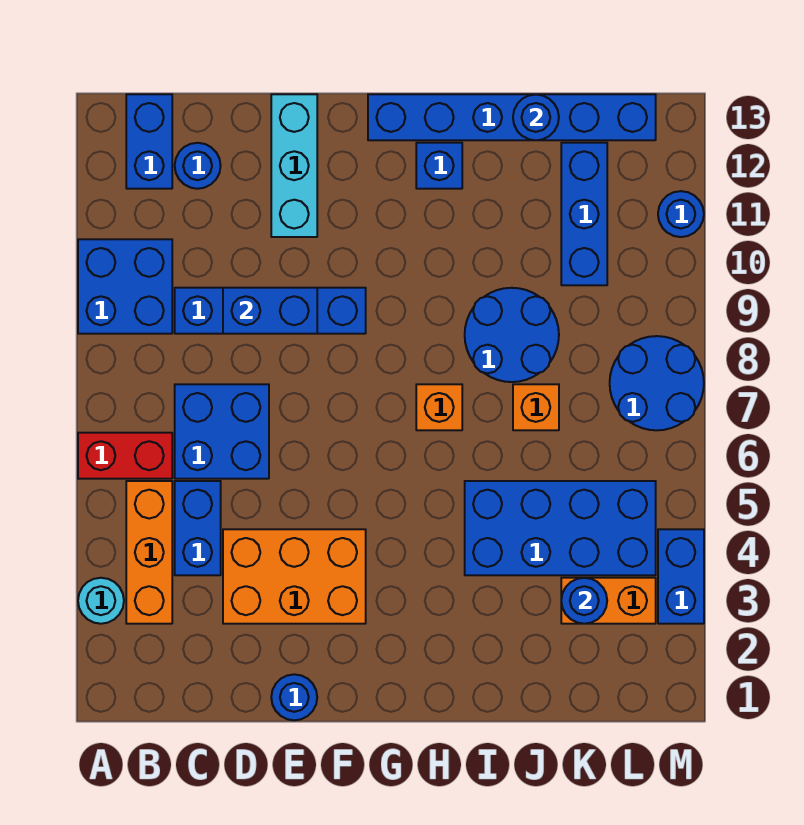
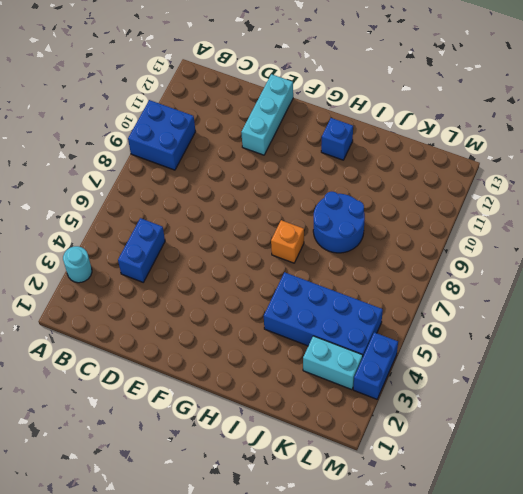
cyan brick K3:L3 level 1 -> orange brick K3:L3 level 1
none -> red brick A6:B6 level 1
none -> orange brick B3:B5 level 1
none -> blue brick B12:B13 level 1

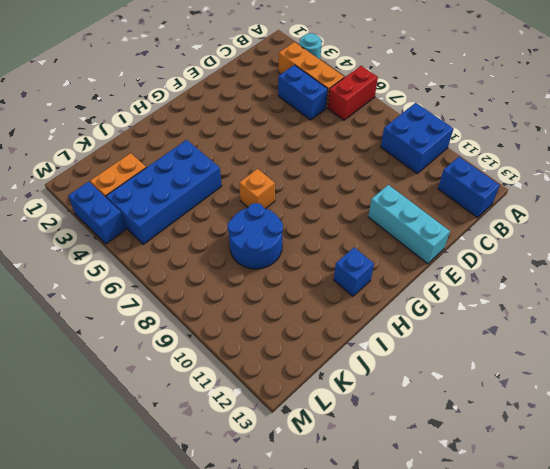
none -> blue brick C6:D7 level 1
none -> blue brick C9:F9 level 1
none -> blue round brick C12 level 1

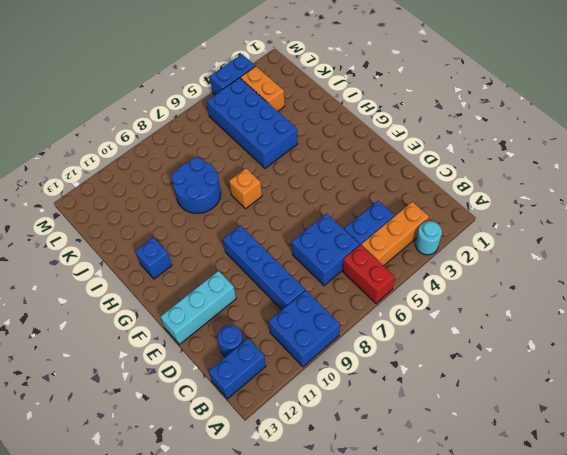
none -> orange brick D3:F4 level 1
none -> blue round brick E1 level 1
none -> blue brick G13:L13 level 1

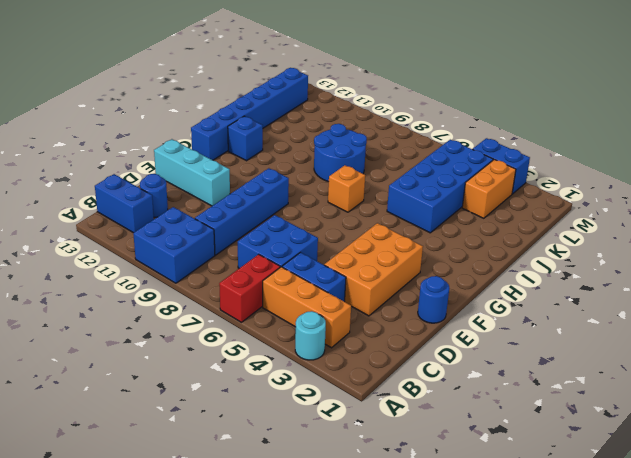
none -> orange brick J7 level 1
none -> blue brick K10:K12 level 1
none -> blue round brick L7:M8 level 1

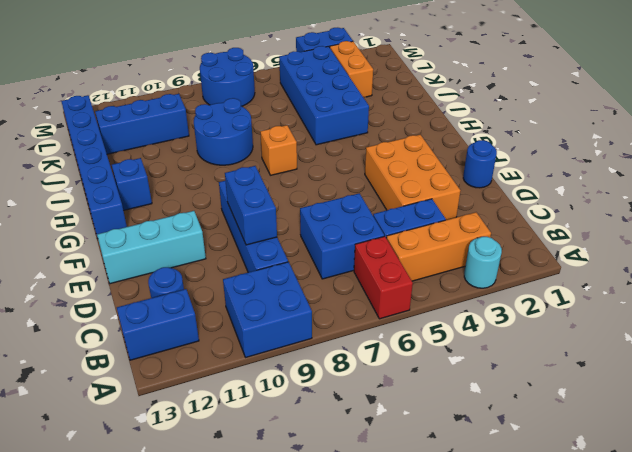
none -> orange brick J7 level 1
none -> blue round brick M11 level 1
none -> blue round brick J13 level 2

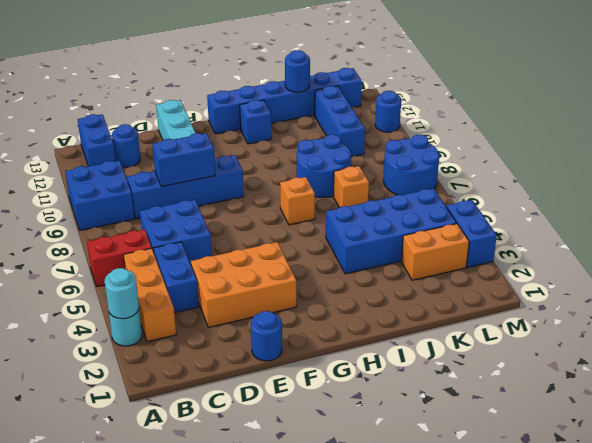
cyan round brick A3 level 2 -> none
none -> blue round brick K3 level 2

